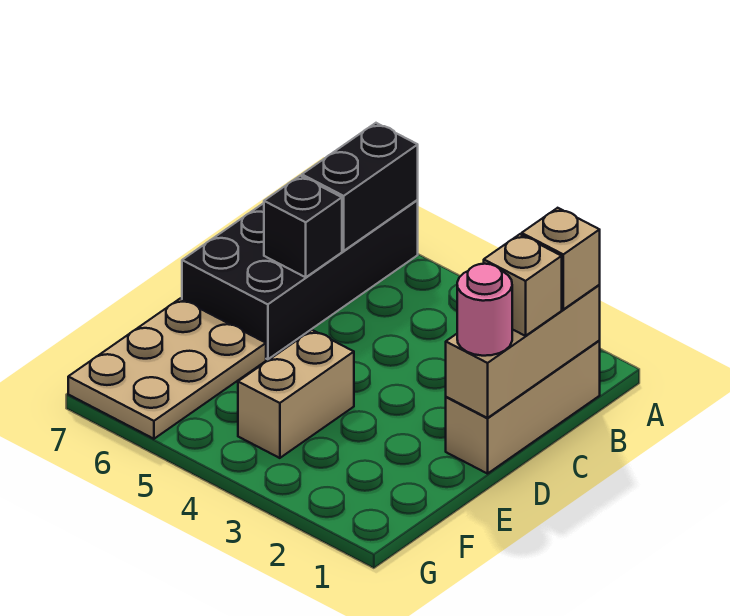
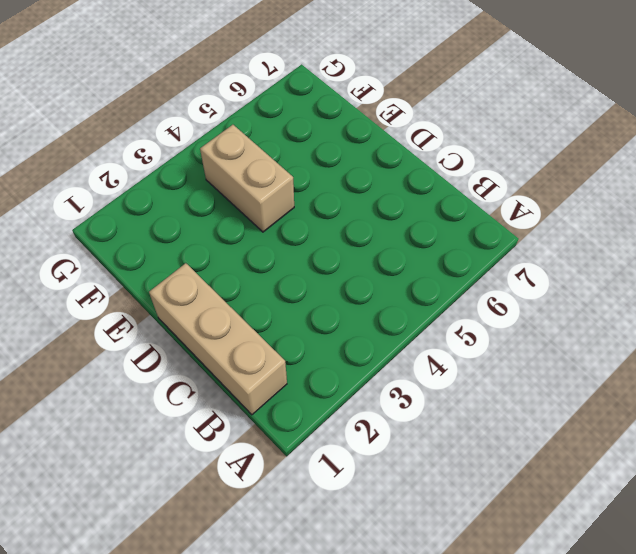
none -> black brick A6:D7 level 1
none -> tan plate E6:G7 level 1

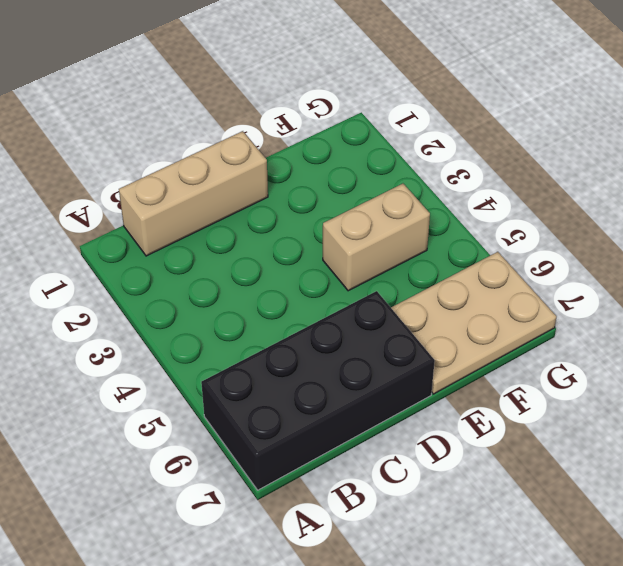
none -> black brick A6:B6 level 2
none -> tan brick B1:D1 level 2

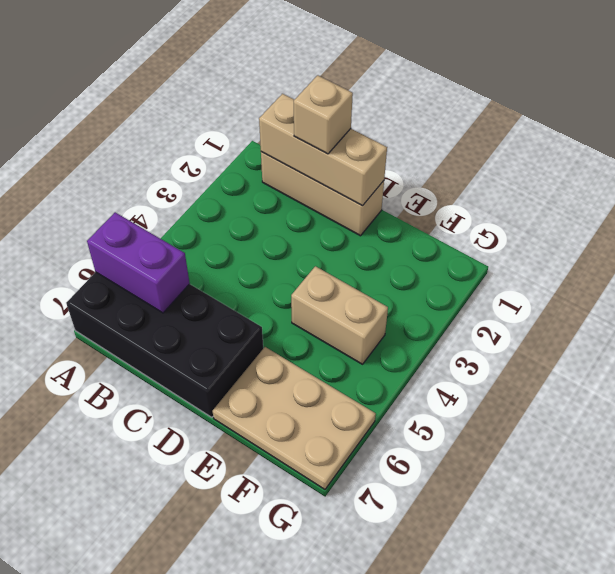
purple brick A6:B6 level 2 -> black brick A6:B6 level 2
none -> black brick C6 level 2
none -> tan brick B1 level 3

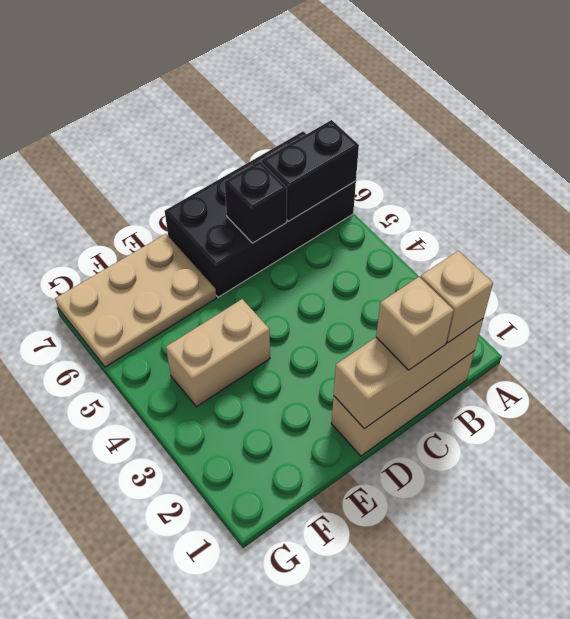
none -> pink round brick D1 level 3

